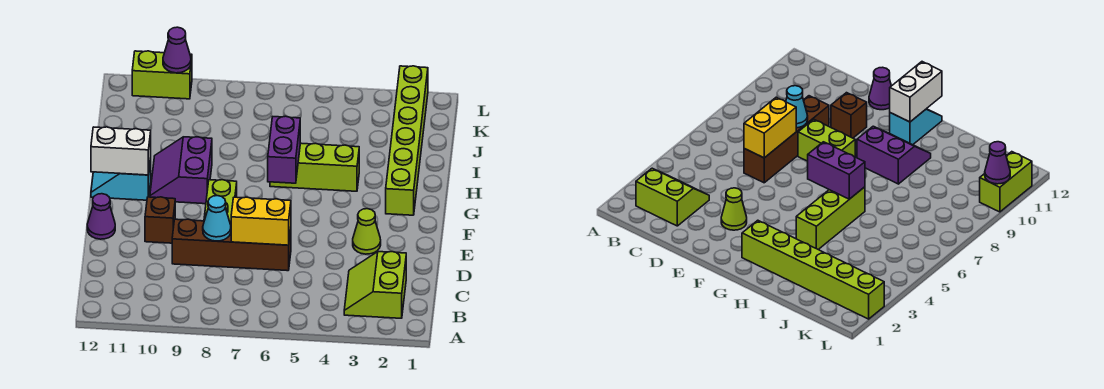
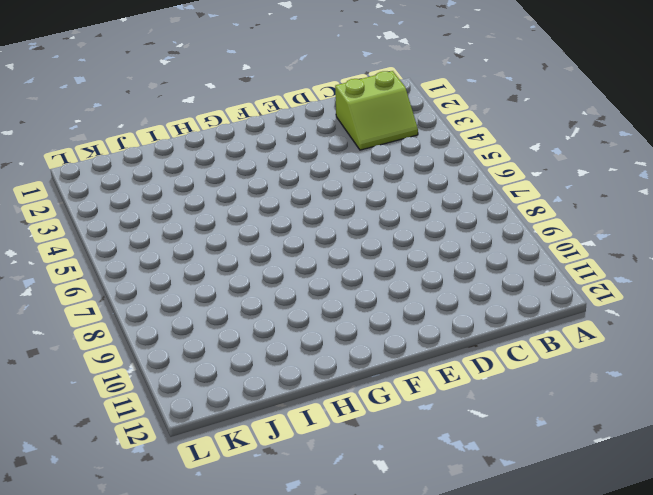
none -> brown brick D6:D9 level 1
none -> lime cone E3 level 1
none -> lime brick E8:F8 level 1

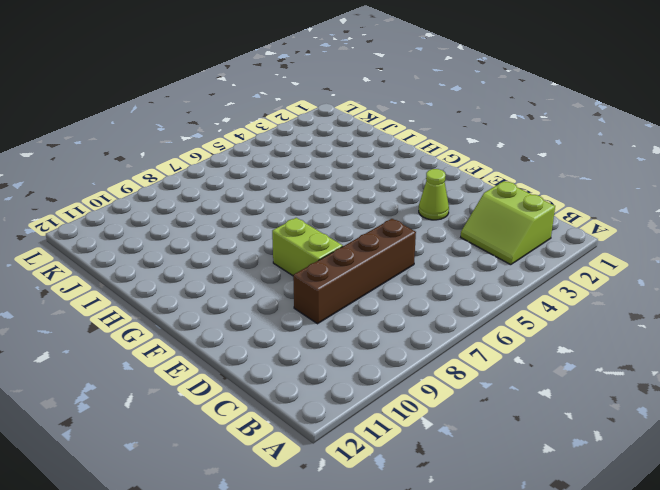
none -> brown brick E10 level 1
none -> purple cone E12 level 1
none -> lime brick G2:L2 level 1

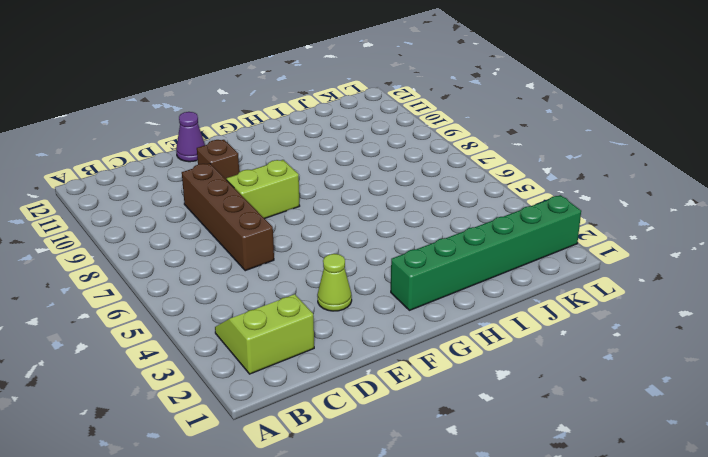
green brick G2:L2 level 1 -> lime brick G2:L2 level 1
none -> purple slope G9:H10 level 1 top 9
none -> cyan slope G11:G12 level 1 top 11
none -> lime brick H4:H6 level 1

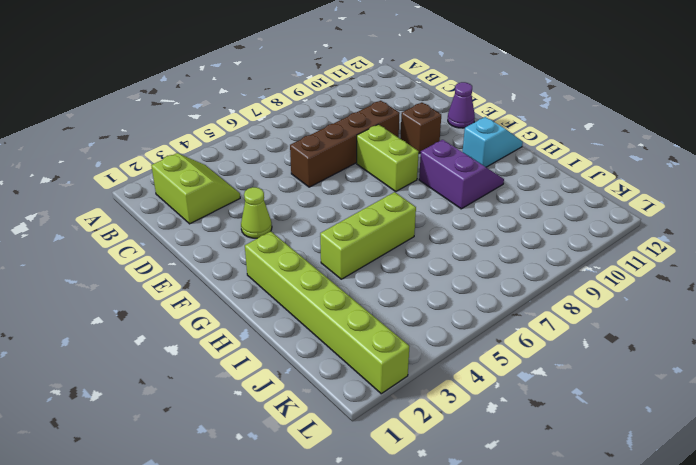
none -> lime brick L10:L11 level 1
none -> yellow brick D6:D7 level 2
none -> cyan cone D8 level 2

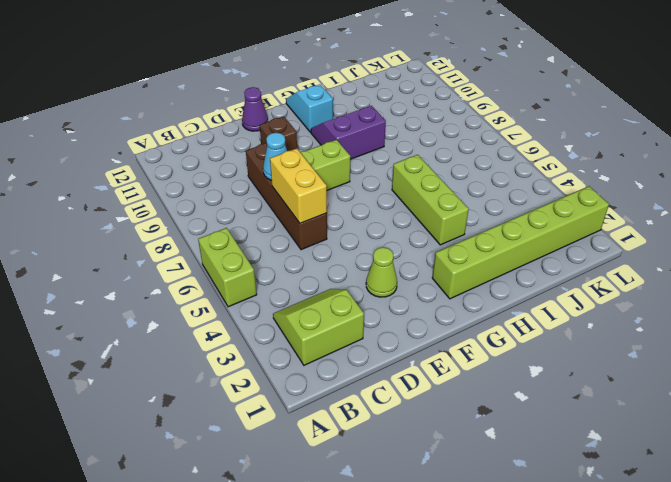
lime brick A5:A6 level 1 -> lime brick L10:L11 level 1
none -> purple brick G6:H6 level 2
none -> white brick G11:G12 level 2
none -> purple cone L10 level 2

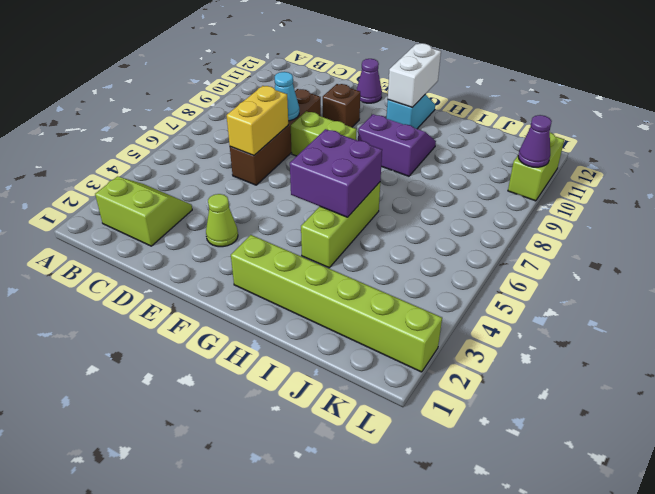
purple brick G5:H6 level 2 -> purple brick G6:H6 level 2

